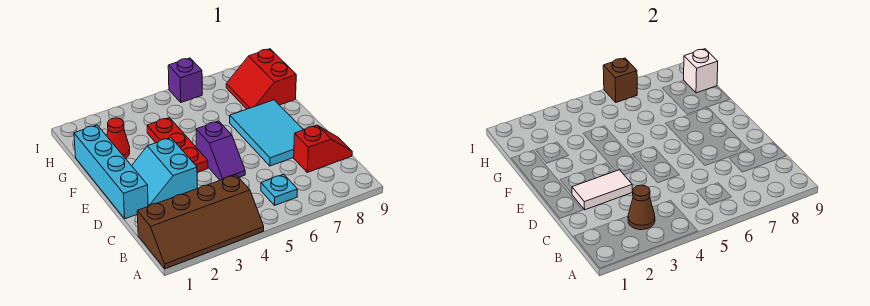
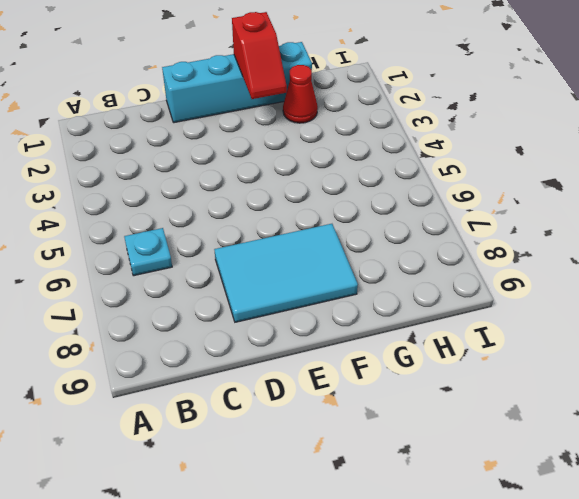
red slope F1:F2 level 2 top 1 -> red slope C8:C9 level 1 top 8
none -> brown slope A1:B4 level 1 top B
none -> cyan slope D2:E3 level 1 top 3
none -> purple slope D5:E5 level 1 top E

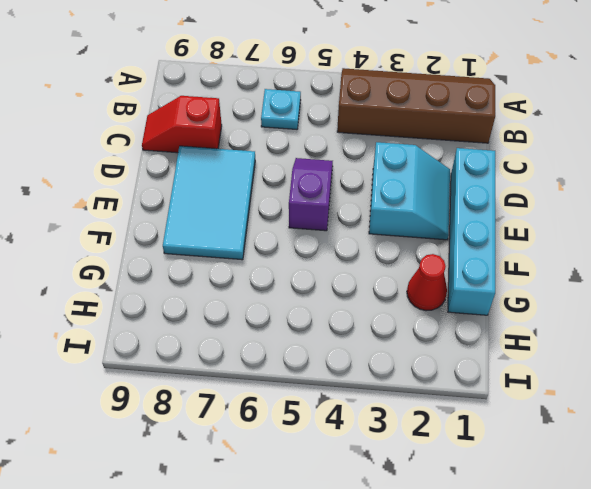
none -> red plate E4:G4 level 1
none -> red slope G8:H9 level 1 top 9
none -> purple brick I6 level 1

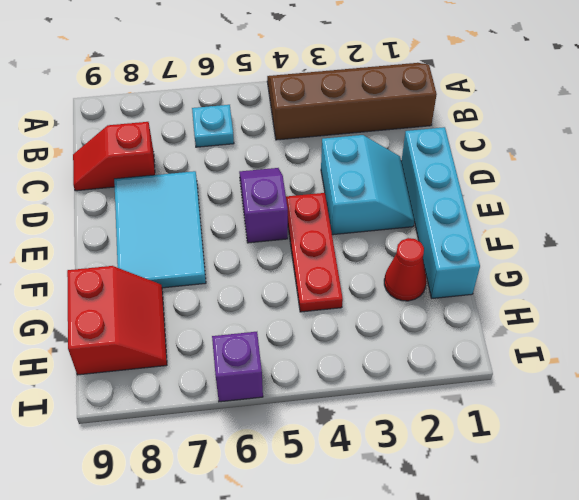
none -> brown cone B3 level 2
none -> white tile D2:D3 level 2
none -> white brick H9 level 2

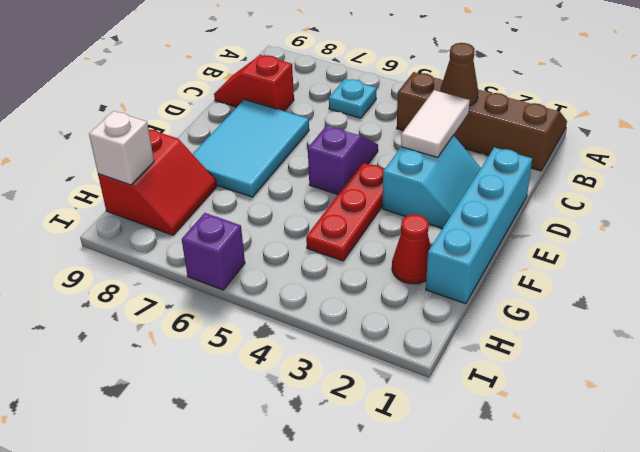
white tile C3:D3 level 2 -> white tile D2:D3 level 2
none -> brown brick I6 level 2

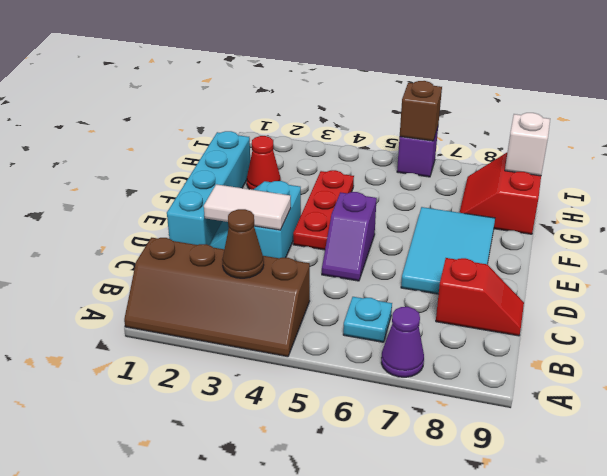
purple cone A7 level 1 -> none

